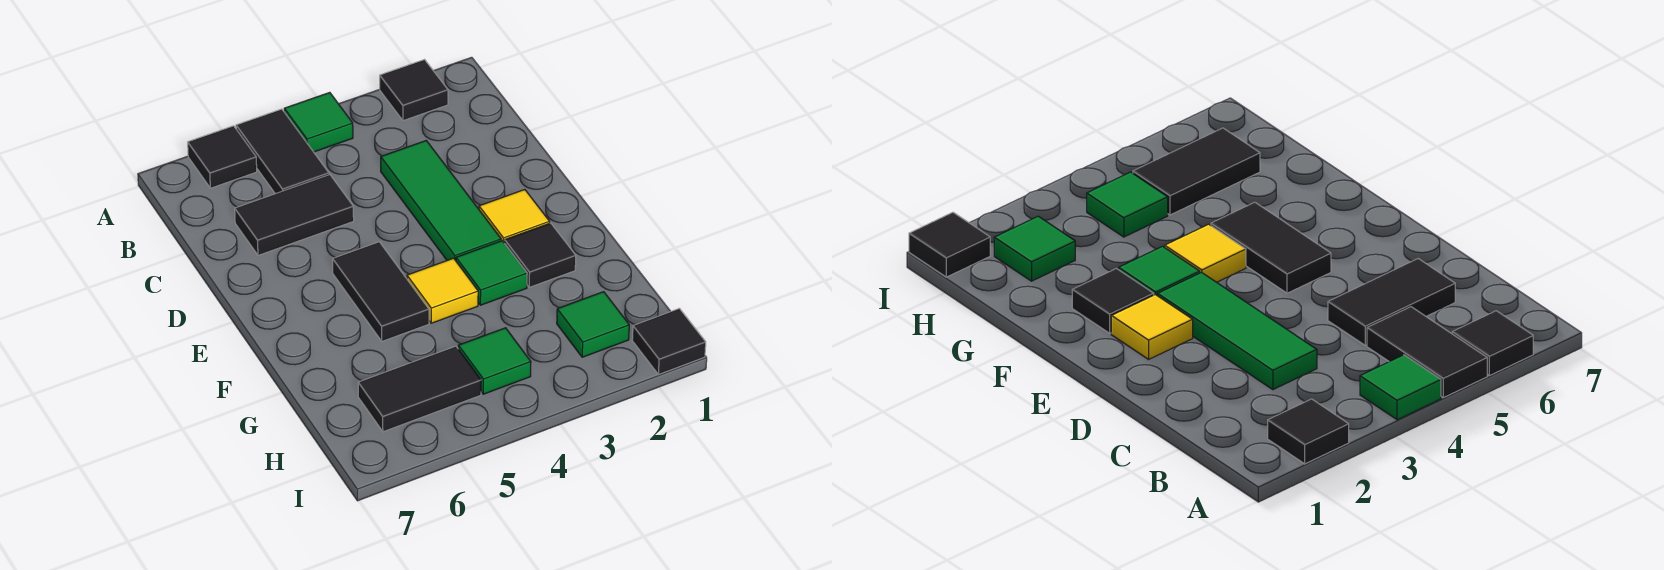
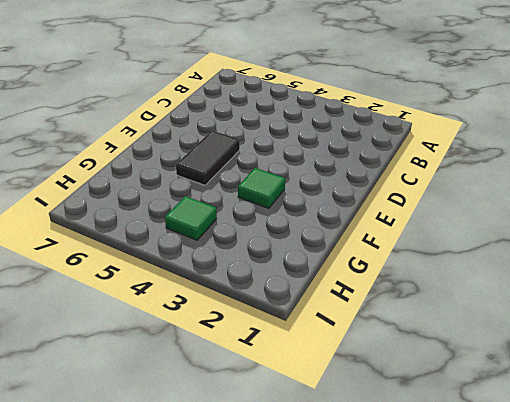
none -> black tile A2 level 1
none -> green tile A4 level 1
none -> black tile A5:B5 level 1

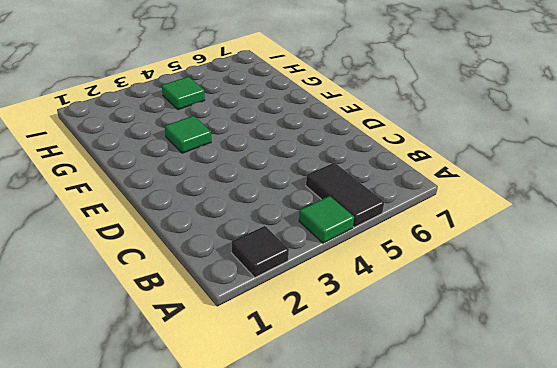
none -> black tile A6 level 1
none -> green tile C3:E3 level 1
none -> black tile C5:C6 level 1

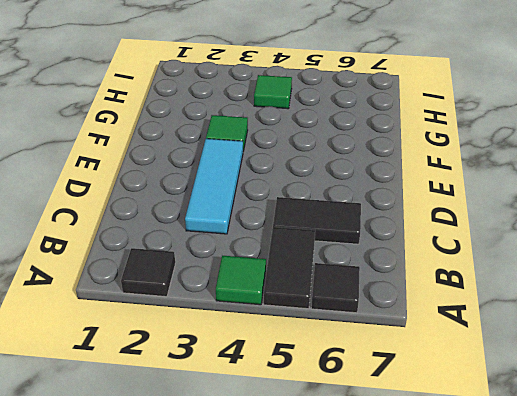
cyan tile C3:E3 level 1 -> green tile C3:E3 level 1
none -> yellow tile E2 level 1
none -> black tile E5:F5 level 1
none -> black tile F2 level 1

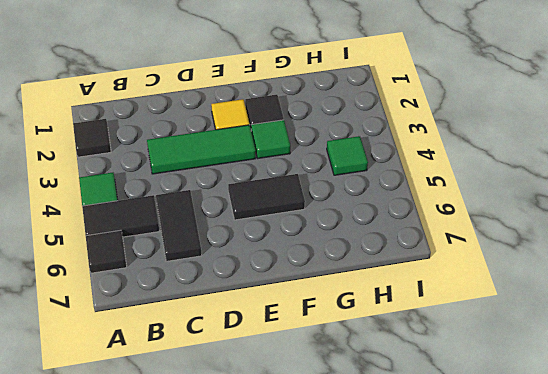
none -> yellow tile F4 level 1
none -> green tile H2 level 1
none -> black tile H5:H6 level 1

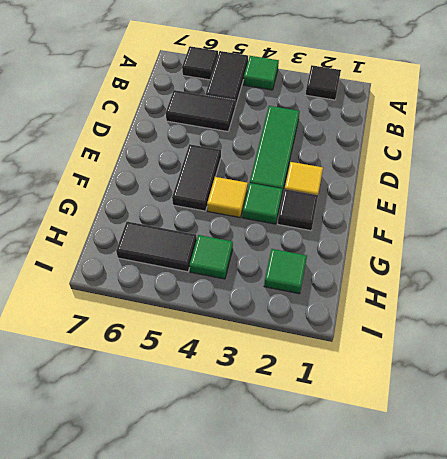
none -> black tile I1 level 1

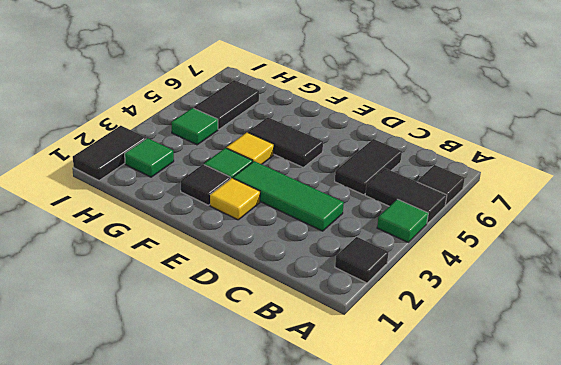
black tile I1:I2 level 1 -> black tile I1 level 1

